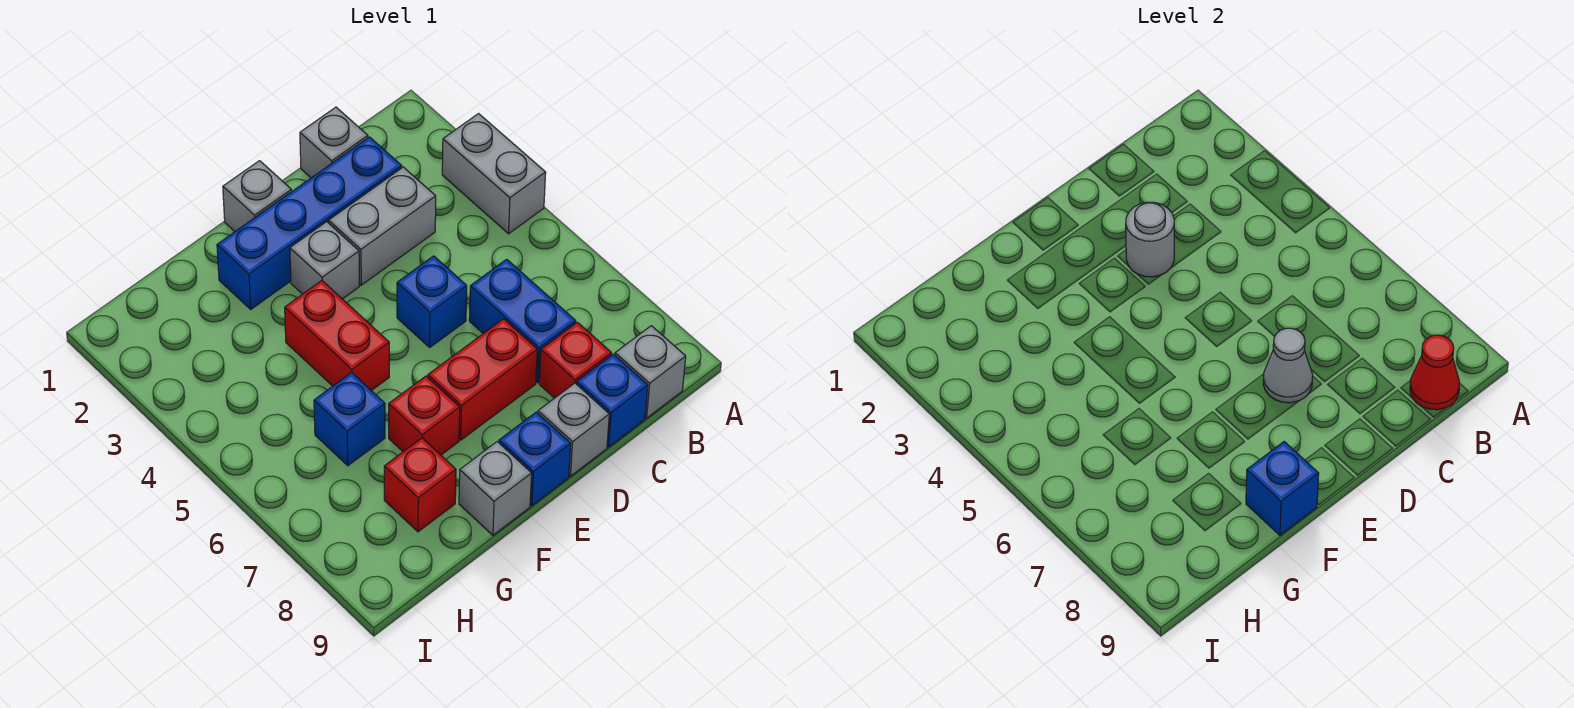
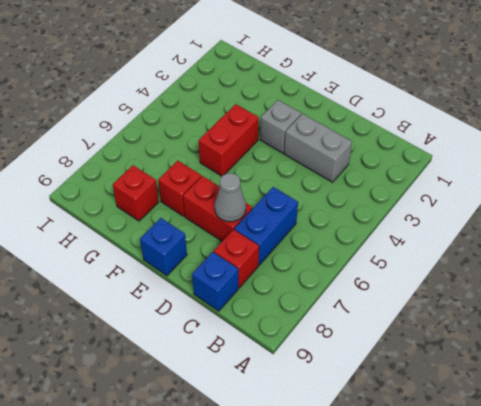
none -> grey brick A3:A4 level 1
none -> grey brick B9 level 1
none -> grey brick C1 level 1

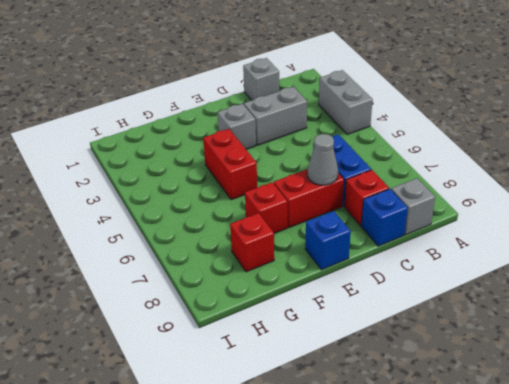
none -> blue brick C2:F2 level 1
none -> blue brick D5 level 1
none -> grey brick D9 level 1

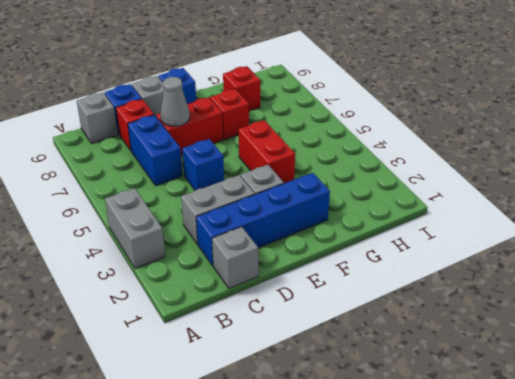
none -> grey brick E1 level 1
none -> grey brick F9 level 1
none -> blue brick G6 level 1

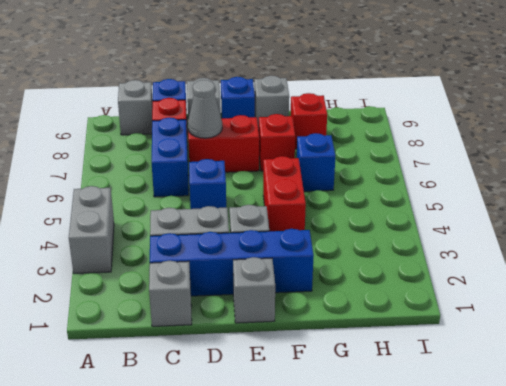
none -> red cone B9 level 2
none -> grey round brick D3 level 2
none -> blue brick F9 level 2

